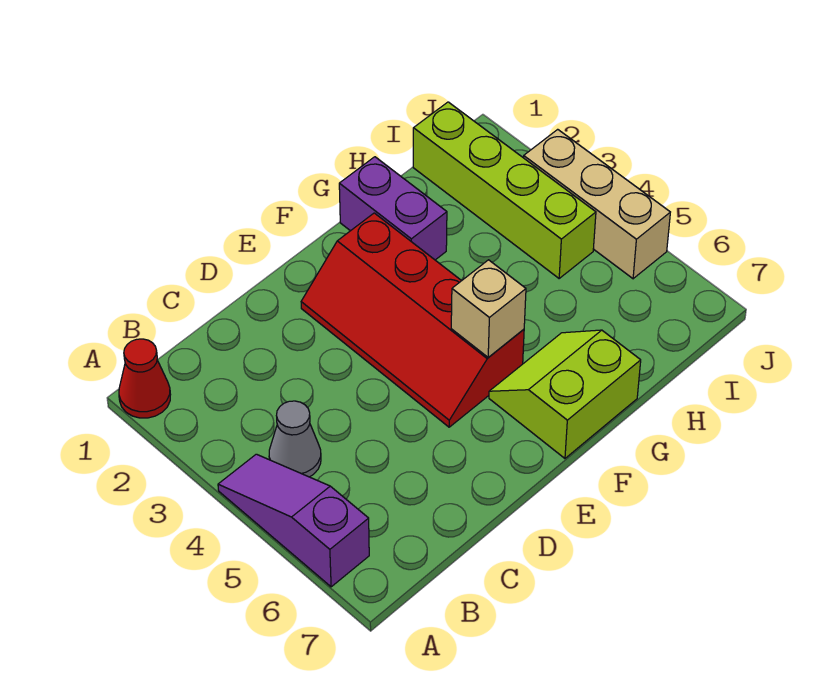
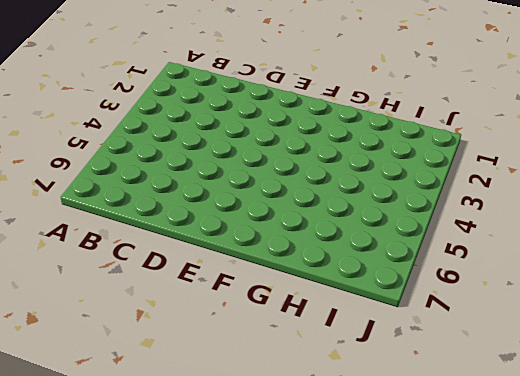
none -> red cone A1 level 1
none -> purple slope A4:A6 level 1 top 6

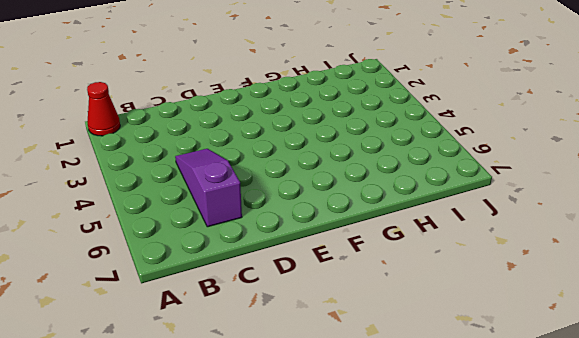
purple slope C4:C6 level 1 top 6 -> purple slope A4:A6 level 1 top 6
none -> grey cone B4 level 1
none -> red slope E2:F5 level 1 top F

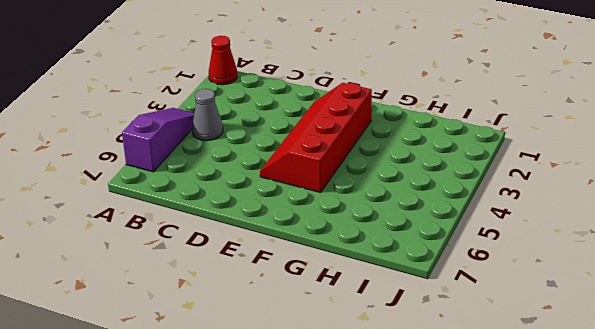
none -> lime slope F6:G7 level 1 top 7
none -> purple brick G1:G2 level 1

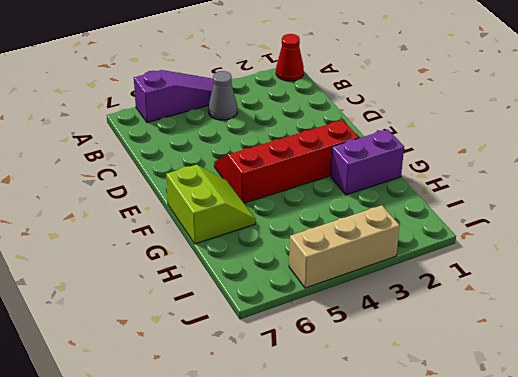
none -> lime brick I1:I4 level 1
none -> tan brick F5 level 2

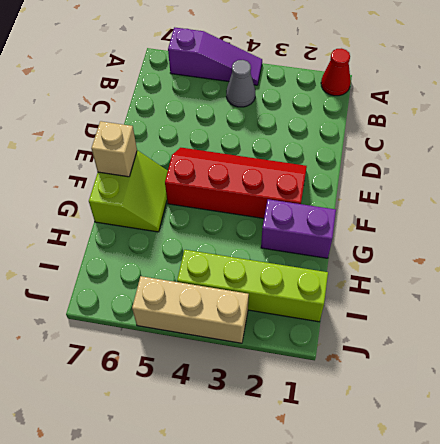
tan brick F7 level 2 -> tan brick F5 level 2

